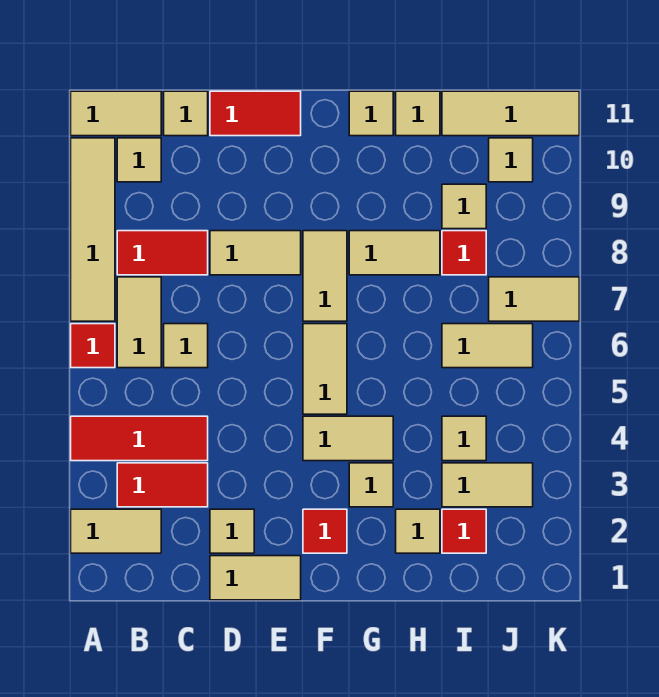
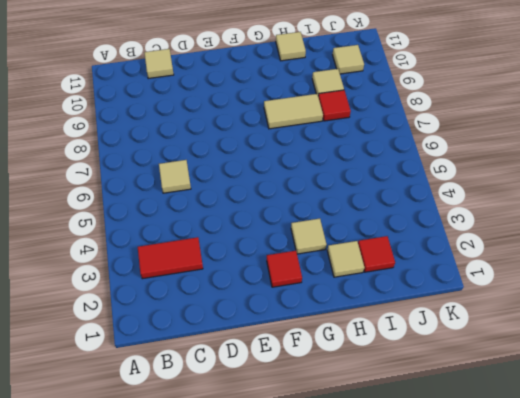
none -> tan tile A2:B2 level 1
none -> red tile A4:C4 level 1
none -> red tile A6 level 1
none -> tan tile A7:A10 level 1

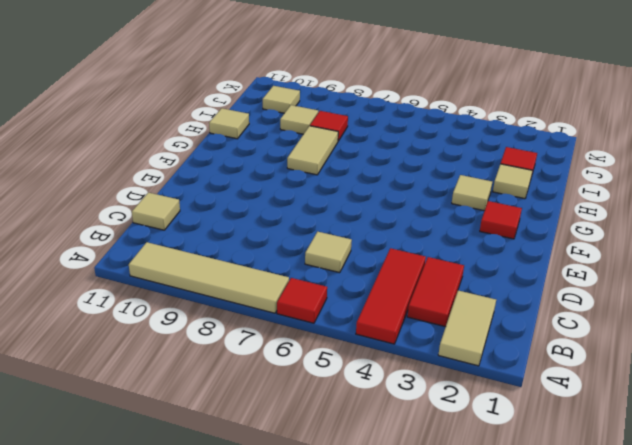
none -> tan tile A11:B11 level 1
none -> tan tile B6:B7 level 1
none -> red tile B8:C8 level 1
none -> tan tile B10 level 1

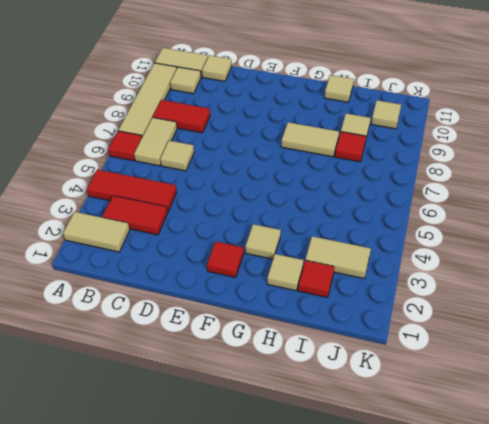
none -> tan tile D1:E1 level 1
none -> tan tile D2 level 1
none -> tan tile D8:E8 level 1
none -> red tile D11:E11 level 1

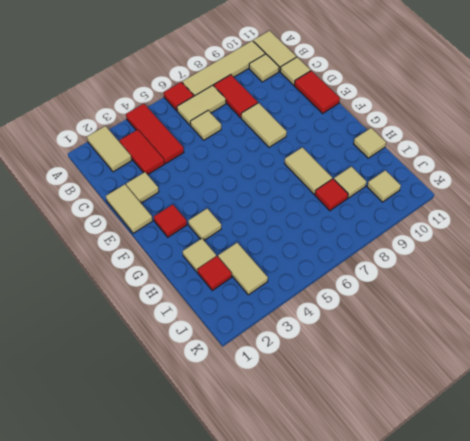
none -> tan tile F4:G4 level 1
none -> tan tile F5:F6 level 1
none -> tan tile F7:F8 level 1
none -> tan tile G11 level 1

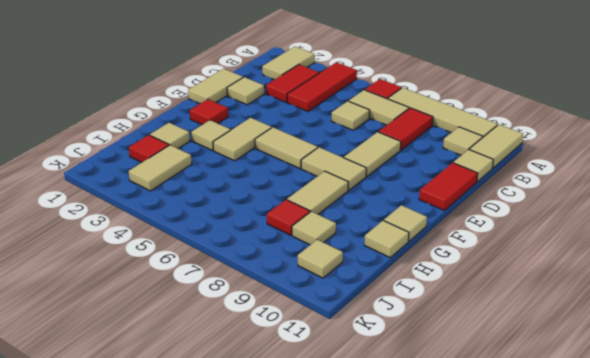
none -> tan tile I4 level 1
none -> tan tile I6:J6 level 1
none -> tan tile I11:K11 level 1
none -> tan tile J7:K7 level 1

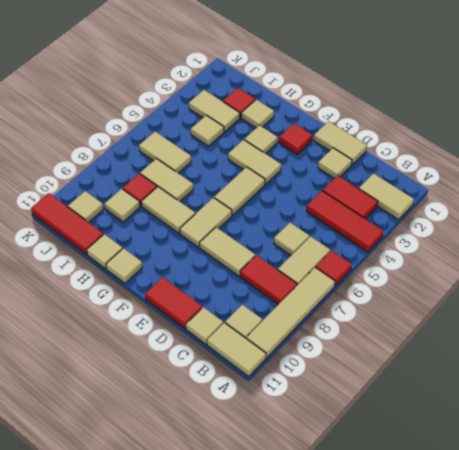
tan tile H7:I7 level 1 -> tan tile J7:K7 level 1
red tile I11:K11 level 1 -> tan tile I11:K11 level 1

